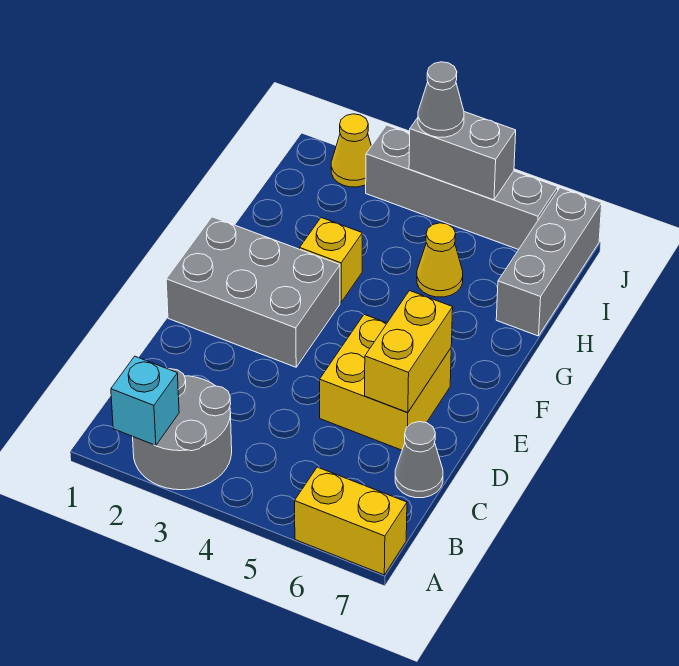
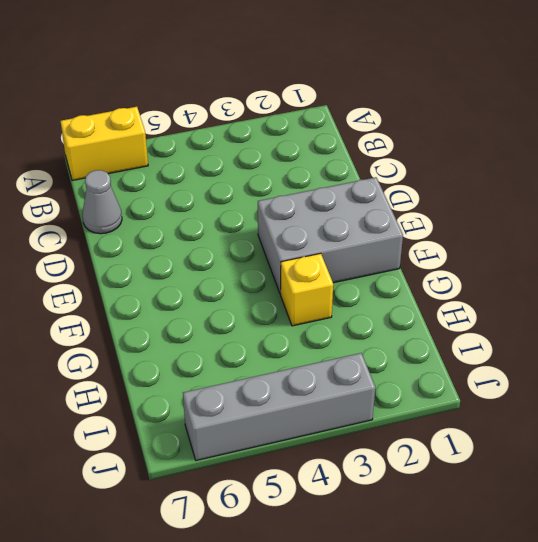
none -> grey round brick A2:B3 level 1
none -> yellow brick D5:E6 level 1
none -> yellow cone H5 level 1

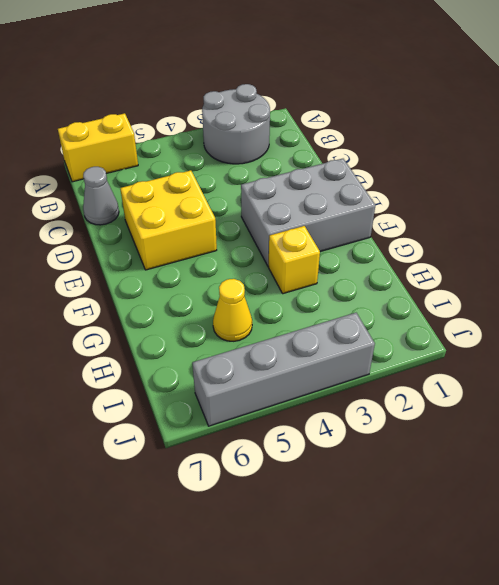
none -> grey brick H7:J7 level 1
none -> yellow cone J2 level 1
none -> cyan brick A2 level 2

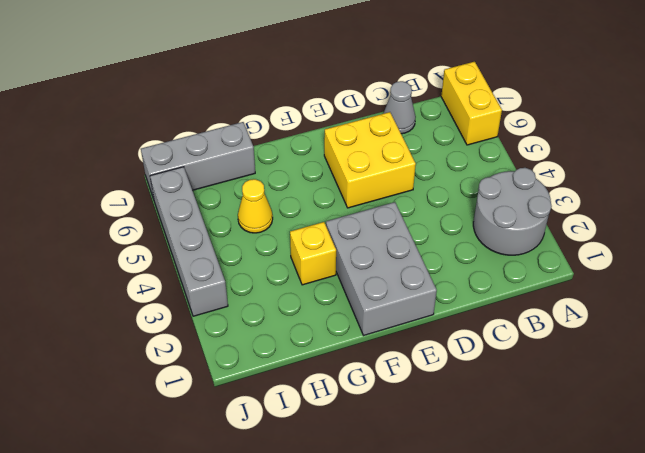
none -> yellow cone J2 level 1
none -> cyan brick A2 level 2
none -> yellow brick D6:E6 level 2

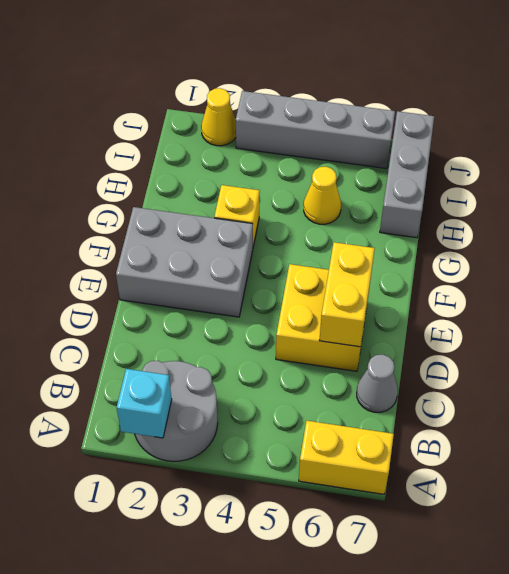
none -> grey brick J4:J5 level 2
none -> grey cone J4 level 3

